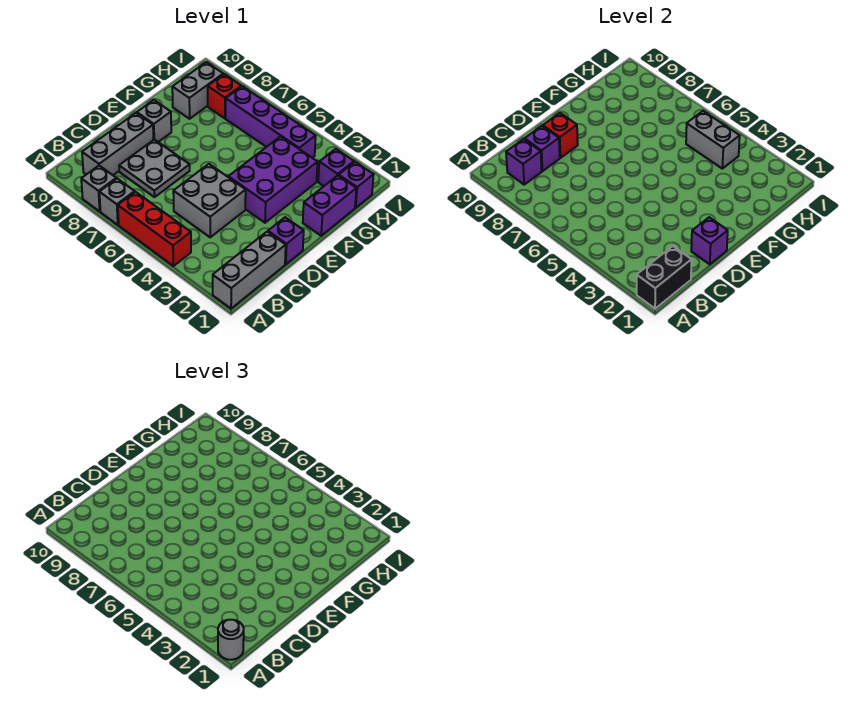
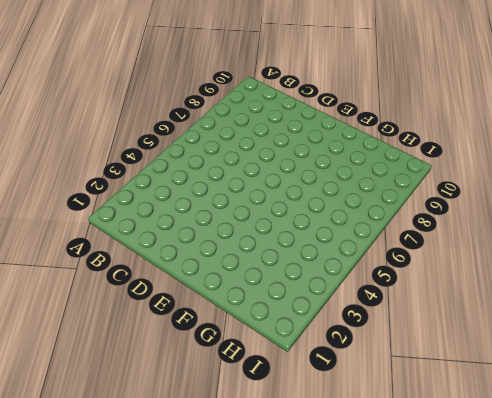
none -> grey brick A1:C1 level 1
none -> red brick A4:A6 level 1
none -> grey brick A7 level 1

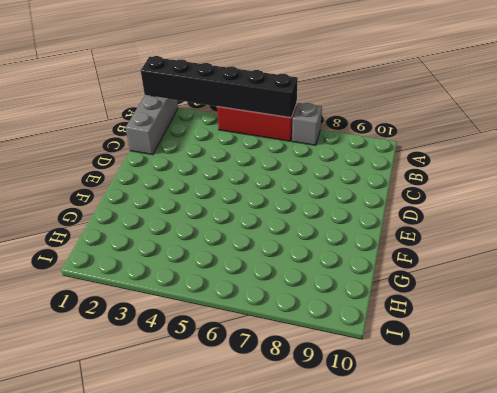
black brick A1:A6 level 2 -> black brick A1:B1 level 2
none -> grey brick A8 level 1
none -> grey brick B9:D9 level 1
none -> grey brick C4:D5 level 1

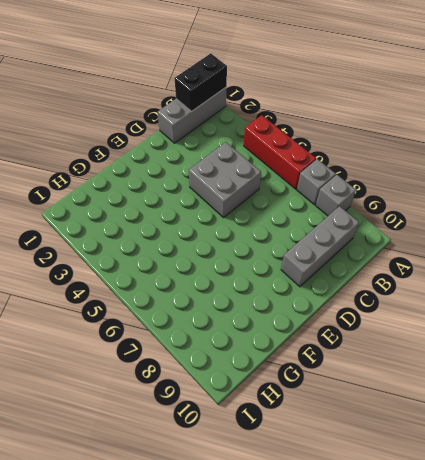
none -> grey plate C7:D8 level 1
none -> purple brick D1 level 1
none -> purple brick E3:G4 level 1

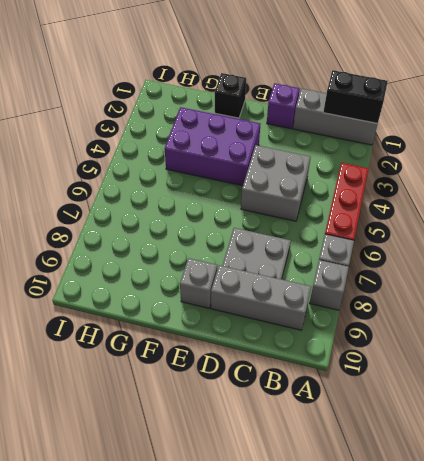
black brick F1 level 1 -> purple brick F1:G1 level 1
none -> grey brick G9:H9 level 1
none -> purple brick H1 level 1
none -> purple brick H2 level 1

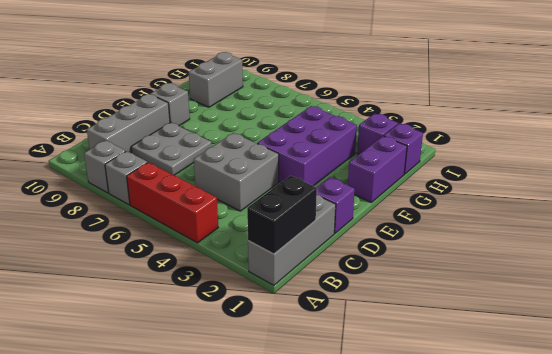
none -> purple brick H4:H7 level 1
none -> red brick H8 level 1
none -> purple brick B9 level 2

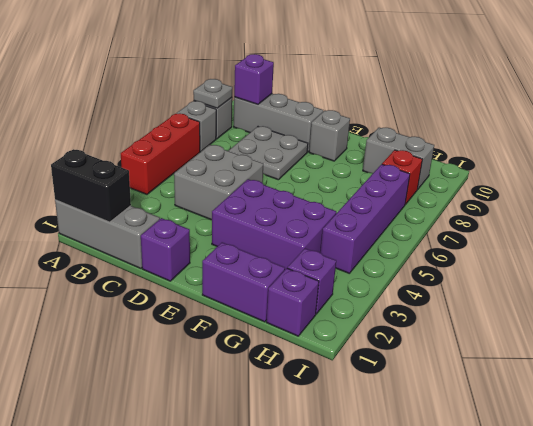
grey plate A8 level 2 -> none
none -> purple brick C9 level 2
none -> purple brick D1 level 2
none -> red brick D9 level 2

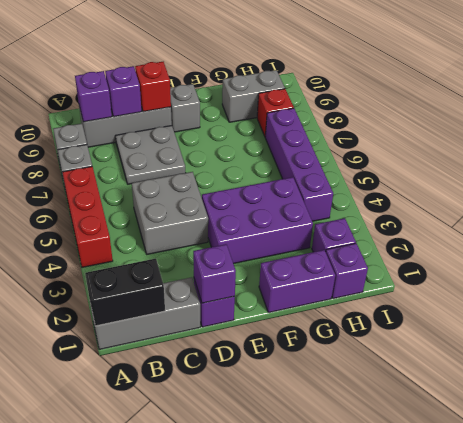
none -> grey brick H4:H5 level 2
none -> grey round brick A1 level 3

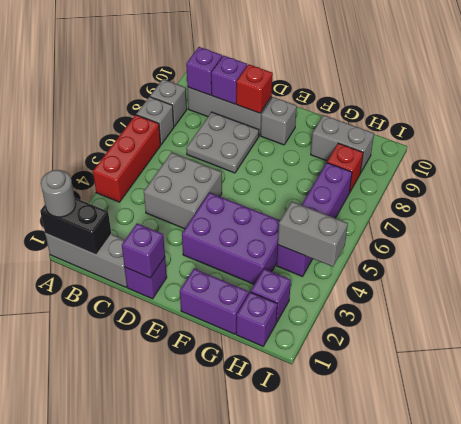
grey brick H4:I4 level 2 -> grey brick H4:H5 level 2

